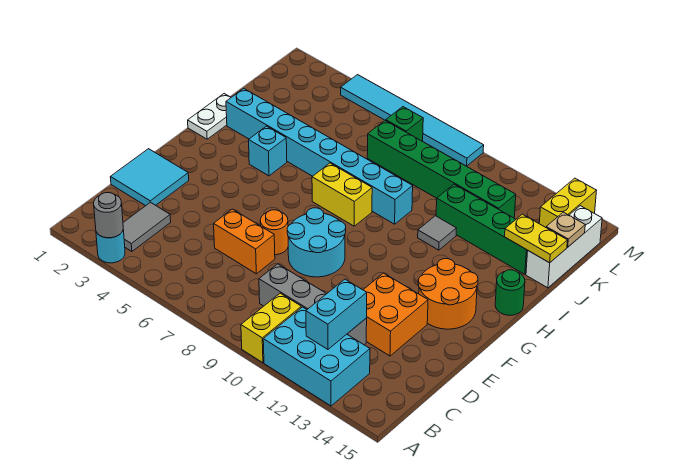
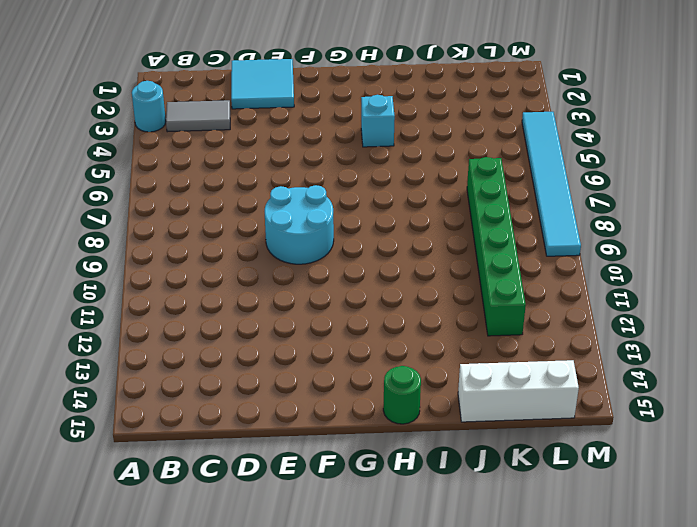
none -> yellow brick A10:B10 level 1
none -> cyan brick A11:B13 level 1
none -> grey brick C9:C12 level 1

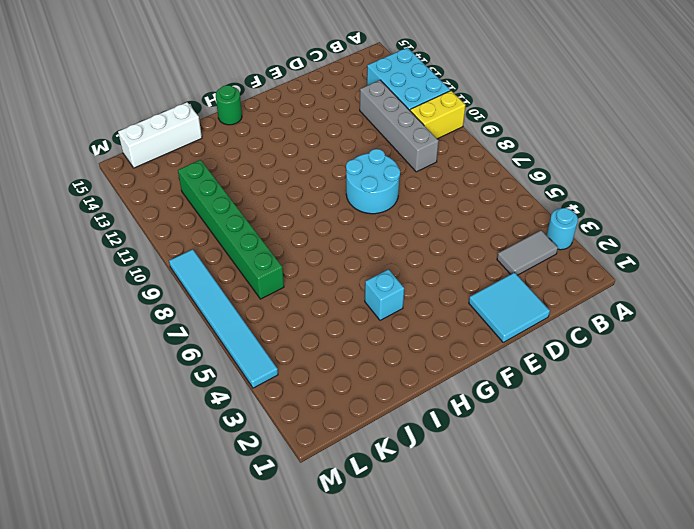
none -> orange brick D6:D7 level 1
none -> orange brick D12:E13 level 1
none -> orange round brick E7 level 1

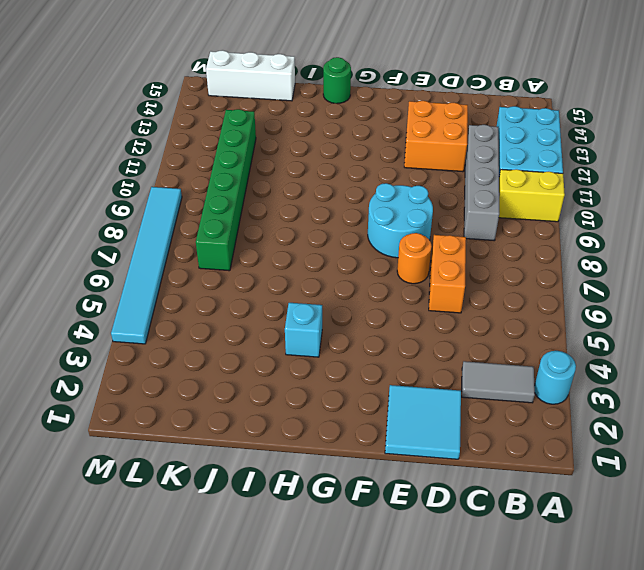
none -> orange round brick F13:G14 level 1
none -> white plate H1:I1 level 1
none -> yellow brick H7:H8 level 1

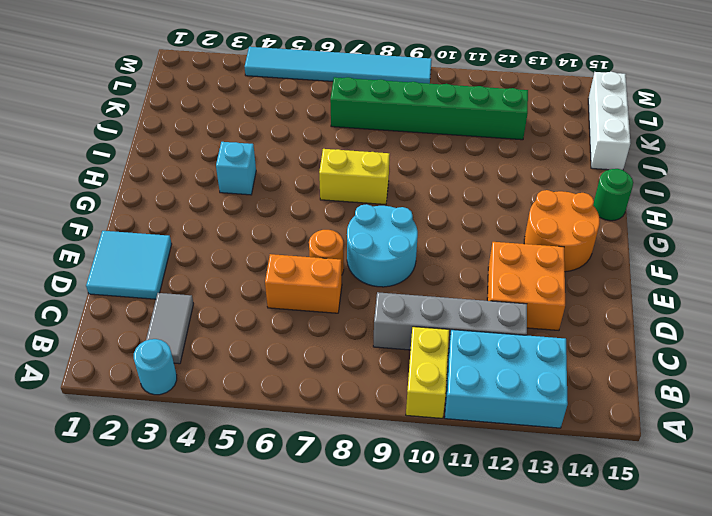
none -> white plate H1:I1 level 1
none -> cyan brick I2:I9 level 1
none -> grey tile I11 level 1

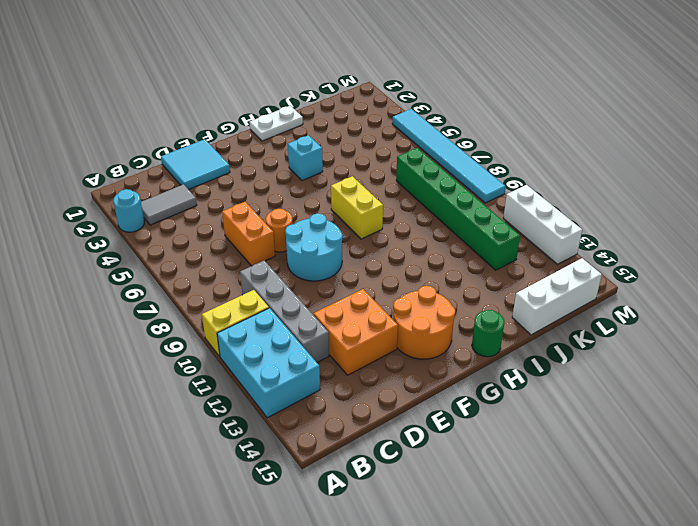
white brick M11:M13 level 1 -> none
none -> cyan brick I2:I9 level 1
none -> grey tile I11 level 1
none -> green brick J11:J14 level 1

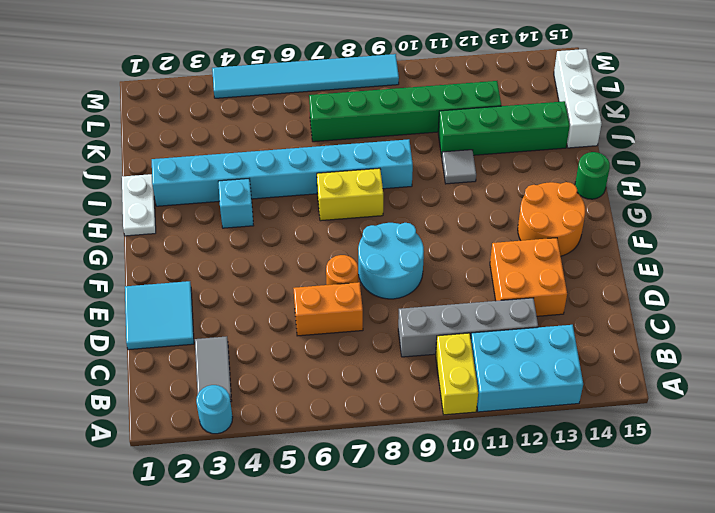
none -> green brick L7 level 1
none -> yellow brick L14:M14 level 1
none -> grey round brick A3 level 2

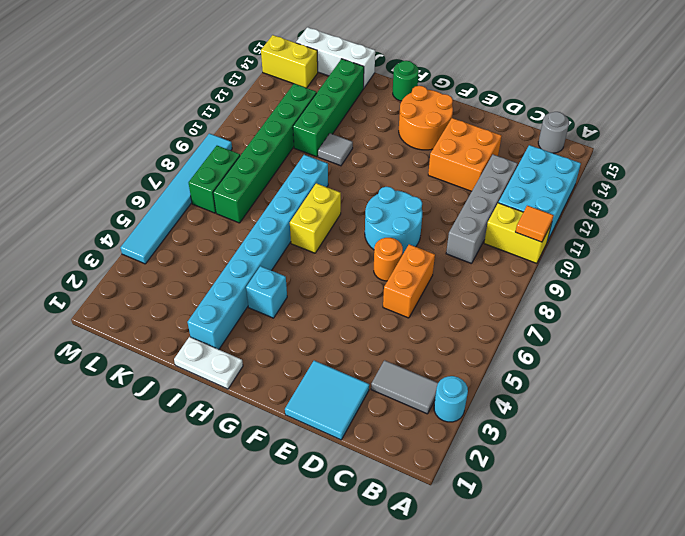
orange tile A10 level 2 -> none
grey round brick B15 level 1 -> grey round brick A3 level 2
green brick L7:L8 level 1 -> green brick L7 level 1
none -> cyan brick B12:C12 level 2
none -> yellow plate J14:J15 level 2
none -> tan plate K15 level 2

